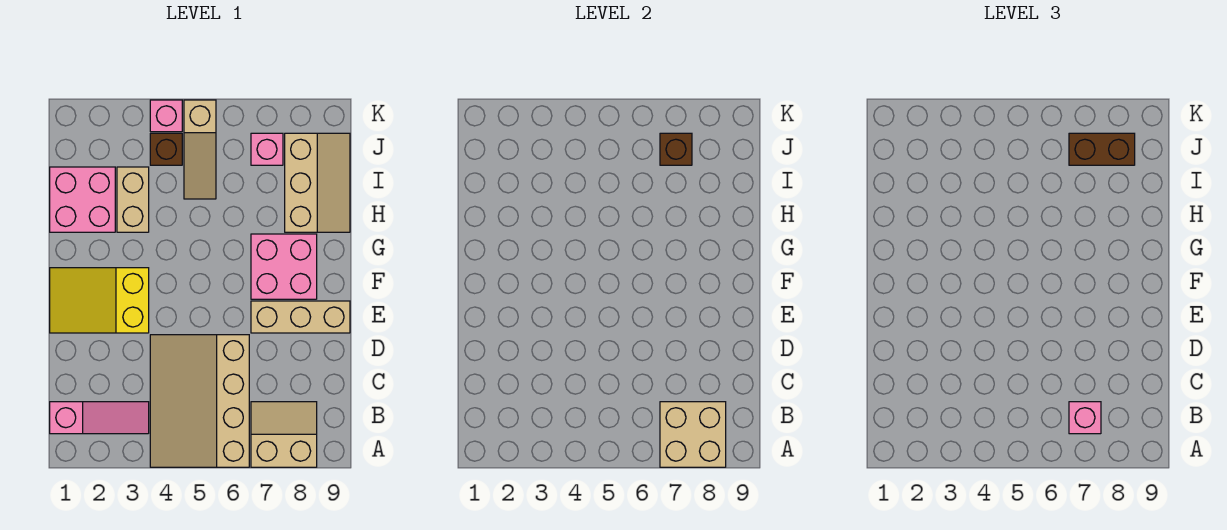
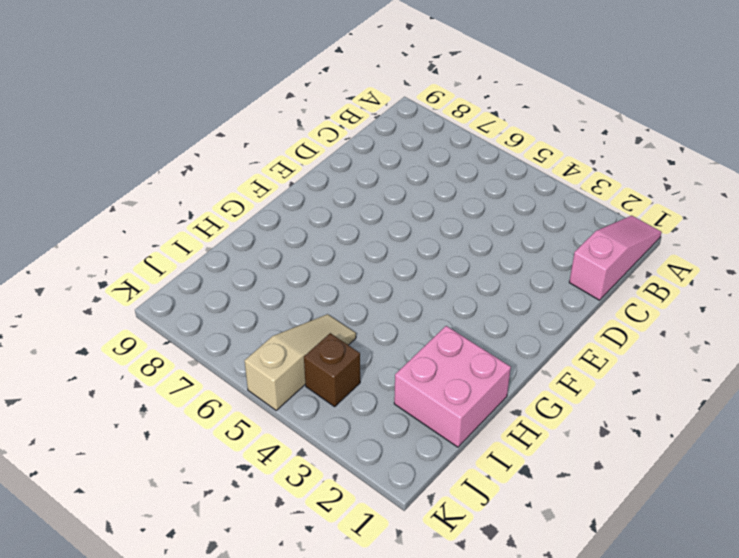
pink slope A1:C1 level 1 top C -> pink slope B1:B3 level 1 top 1
none -> tan slope A4:D6 level 1 top 6
none -> tan slope A7:B8 level 1 top A
none -> yellow slope E1:F3 level 1 top 3

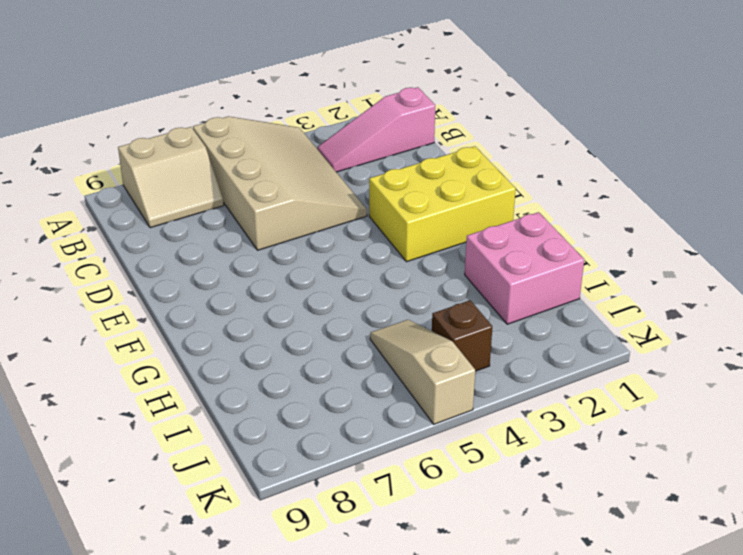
yellow brick E1:F3 level 1 -> yellow slope E1:F3 level 1 top 3
none -> tan brick E7:E9 level 1
none -> pink brick F7:G8 level 1
none -> tan brick H3:I3 level 1

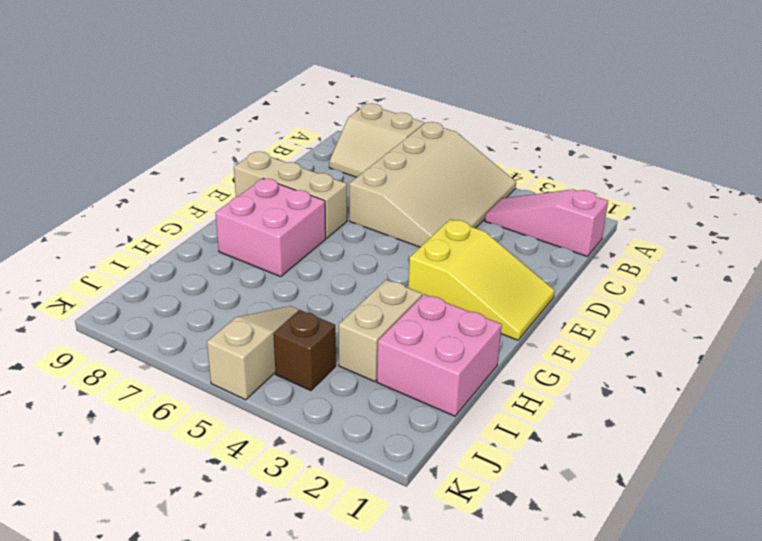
none -> tan slope H8:J9 level 1 top 8
none -> pink brick J7 level 1
none -> pink brick K4 level 1

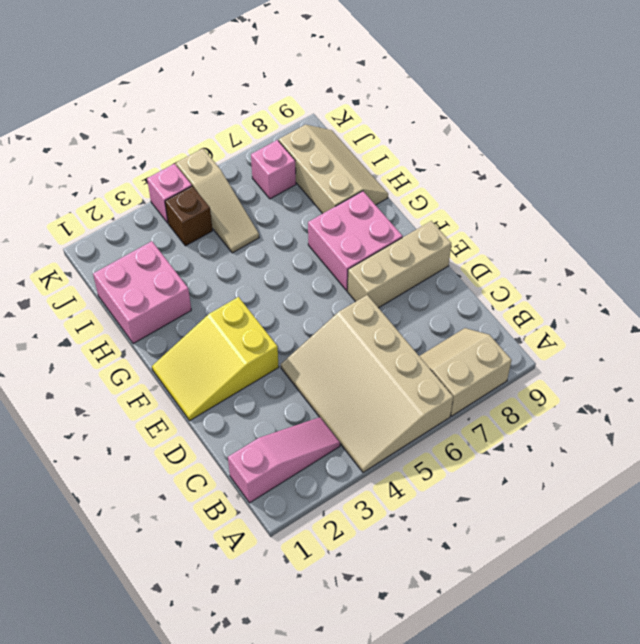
none -> tan brick H3:I3 level 1
none -> tan brick A7:B8 level 2
none -> brown brick J7 level 2

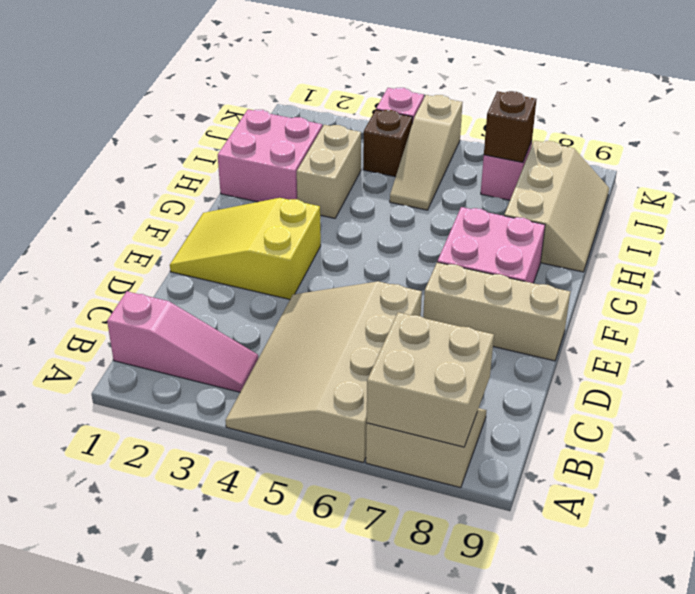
none -> pink brick B7 level 3
none -> brown brick J7:J8 level 3

